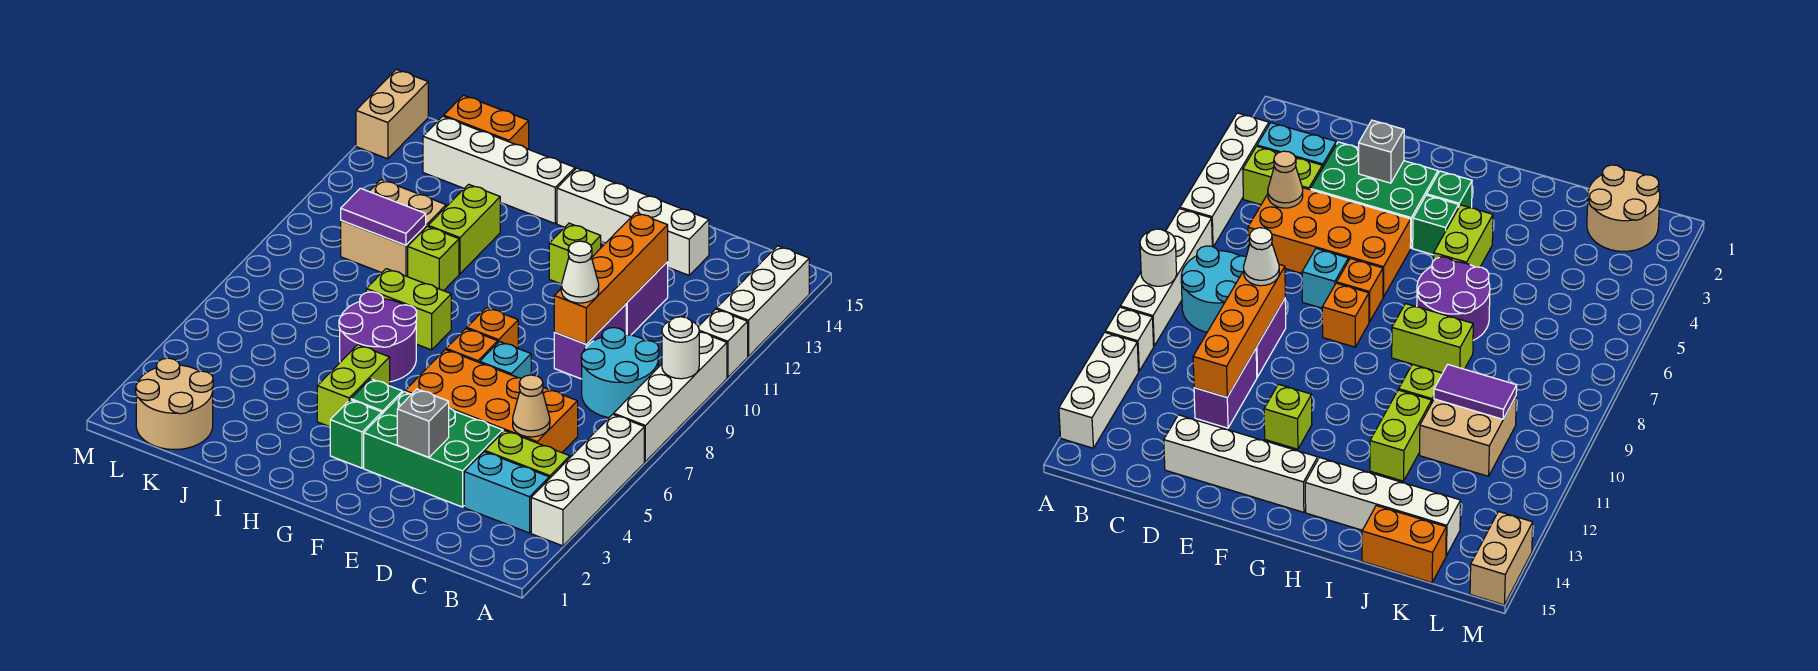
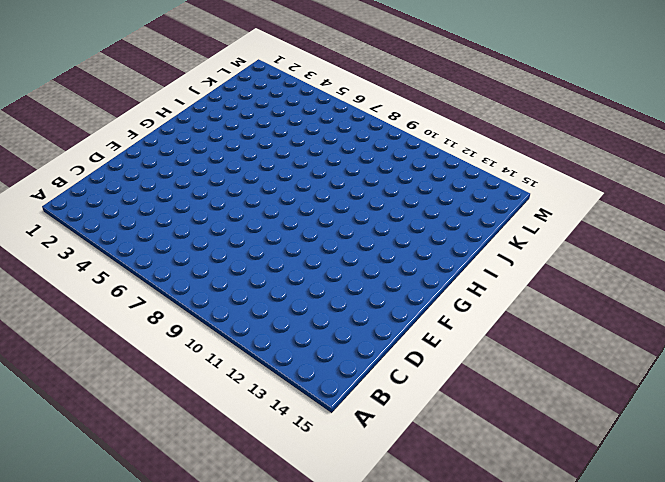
none -> white brick A3:A6 level 1
none -> white brick A7:A10 level 1
none -> white brick A11 level 1
none -> white brick A12:A14 level 1

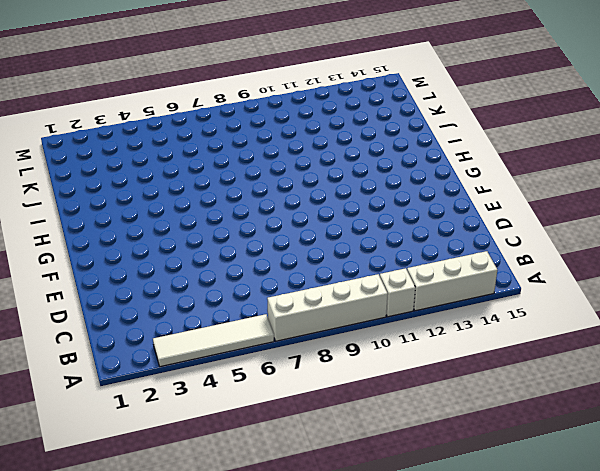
white tile A3:A6 level 1 -> white brick A3:A6 level 1
none -> cyan brick B3:C3 level 1
none -> lime brick B4:C4 level 1
none -> cyan round brick B8:C9 level 1
none -> orange brick C5:F6 level 1

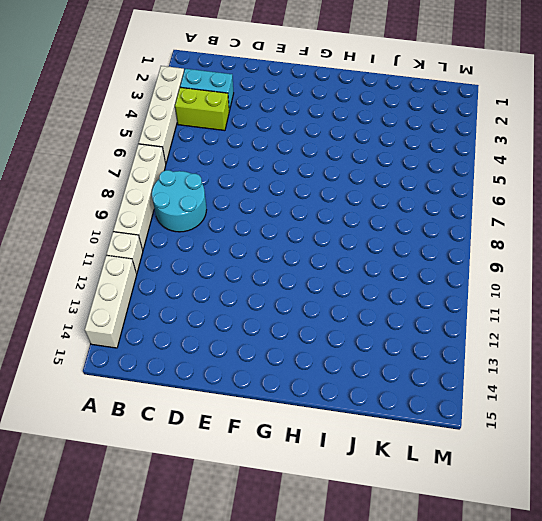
none -> orange brick C5:F6 level 1
none -> green brick D3:F4 level 1
none -> purple brick D9:D10 level 1
none -> purple brick D11:D12 level 1

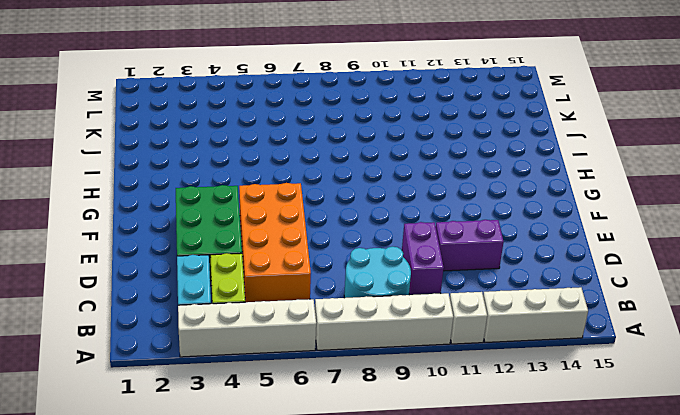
purple brick C10:D10 level 1 -> purple brick D9:D10 level 1
none -> white brick D14:G14 level 1
none -> cyan brick E7 level 1
none -> orange brick F7 level 1
none -> orange brick F8 level 1

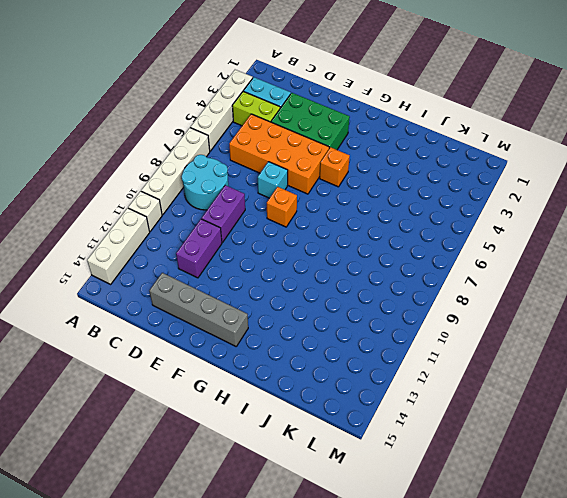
grey brick D14:G14 level 1 -> white brick D14:G14 level 1
orange brick G5 level 1 -> orange brick F7 level 1
none -> lime brick F12 level 1
none -> green brick G3 level 1
none -> green brick G4 level 1
none -> lime brick H4:H5 level 1

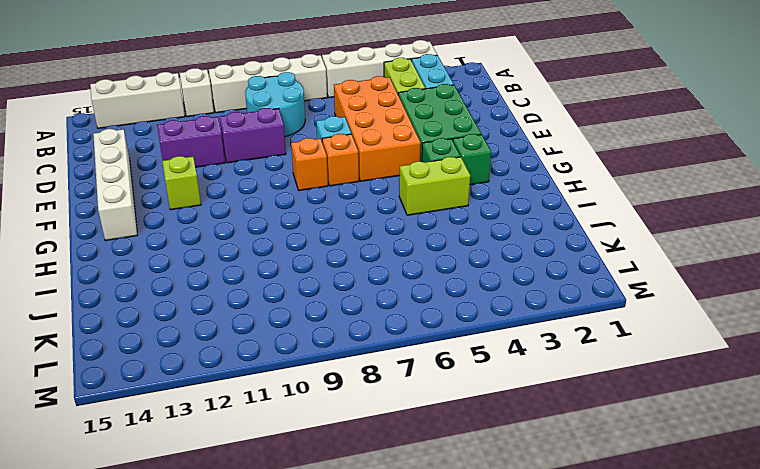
none -> purple round brick H6:I7 level 1
none -> lime brick H8:I8 level 1
none -> white brick H14:K14 level 1
none -> lime brick I10 level 1

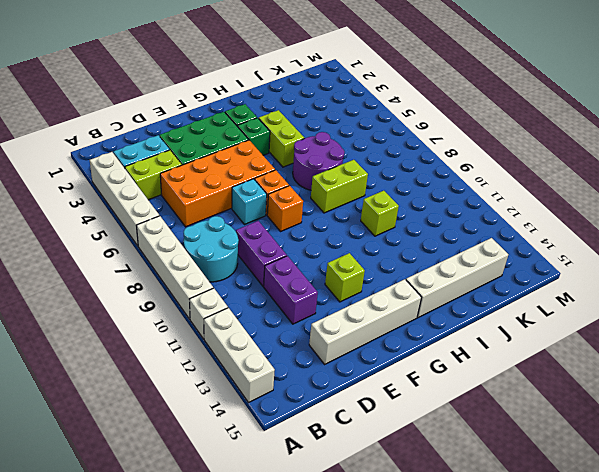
none -> lime brick I11:I12 level 1
none -> tan brick J10:K11 level 1
none -> orange brick J15:K15 level 1
none -> tan round brick K1:L2 level 1

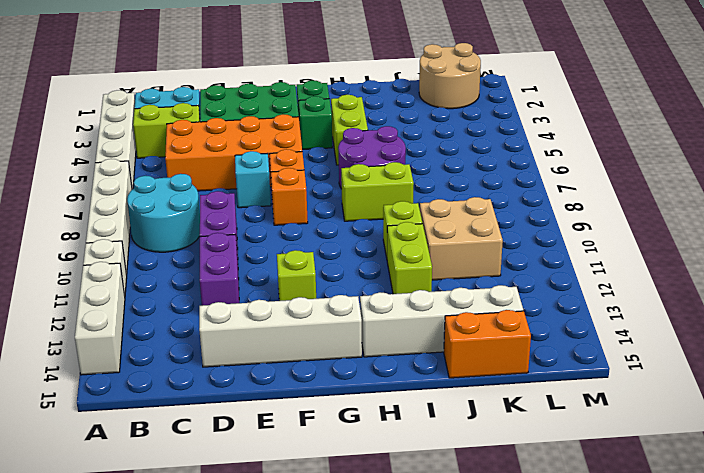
none -> tan brick M14:M15 level 1
none -> white round brick A9 level 2
none -> tan cone C5 level 2
none -> orange brick D9:D12 level 2

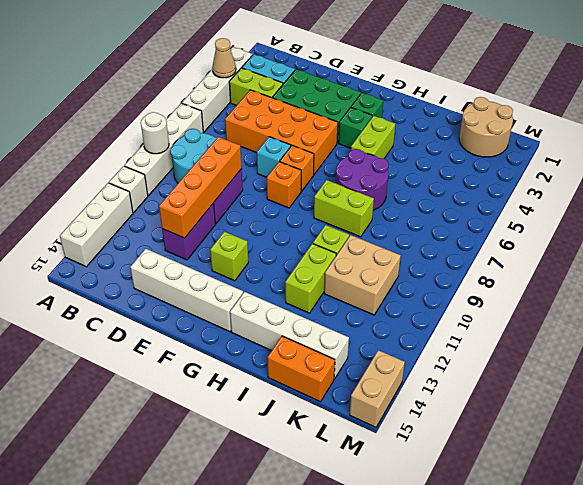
tan cone A4 level 2 -> tan cone C5 level 2
none -> grey brick E3 level 2
none -> purple tile J10:K10 level 2
none -> white cone D9 level 3

